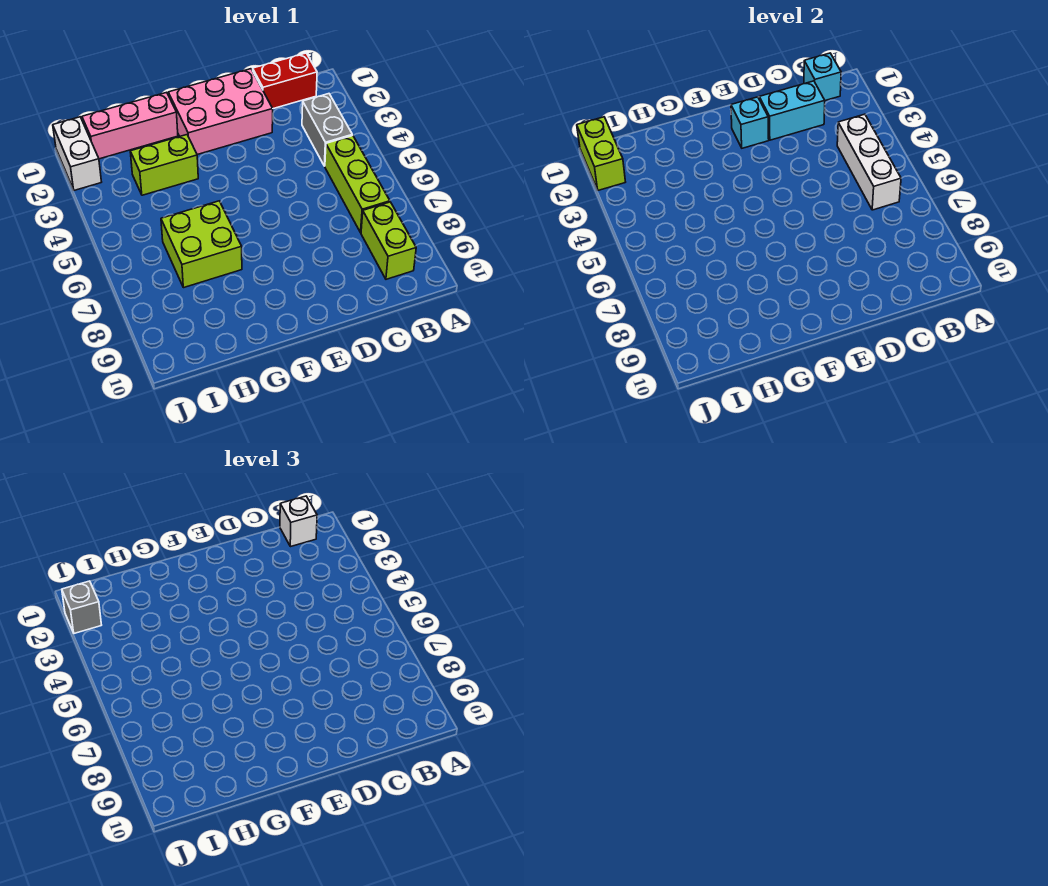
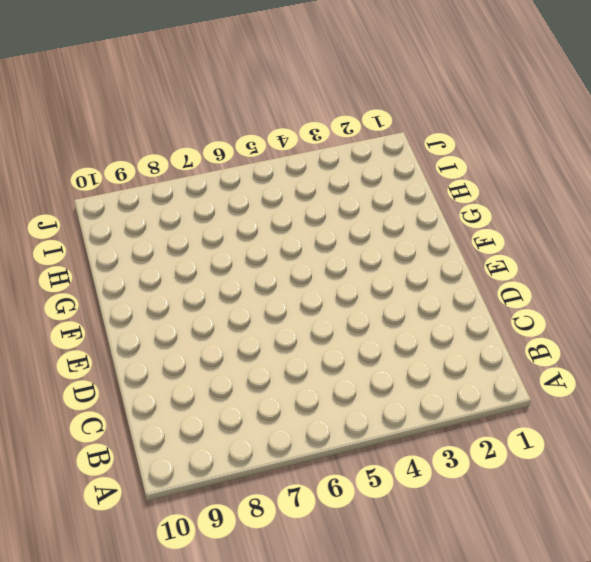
none -> red brick B1:C1 level 1
none -> grey brick B3:B4 level 1
none -> lime brick B5:B7 level 1

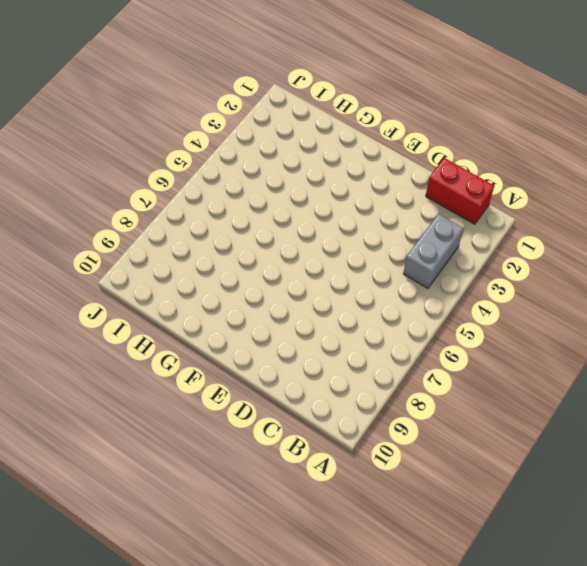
none -> lime brick B5:B7 level 1
none -> lime brick B8:B9 level 1
none -> pink brick D1:F2 level 1

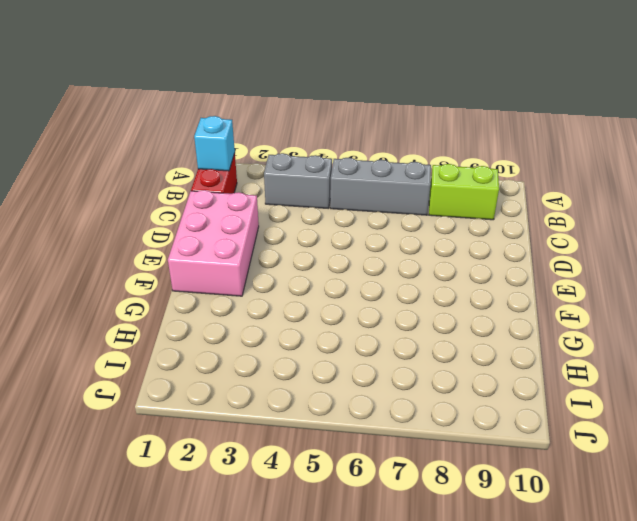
grey brick B5:B7 level 1 -> lime brick B5:B7 level 1
none -> pink brick G1:I1 level 1
none -> lime brick G3:H3 level 1
none -> lime brick G6:H7 level 1

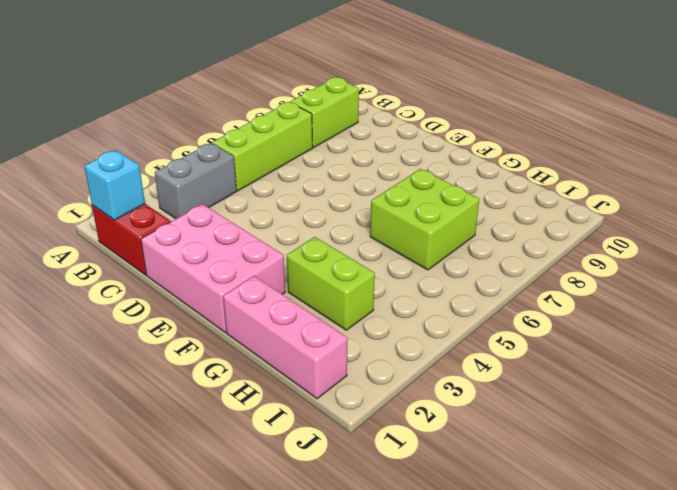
none -> white brick J1:J2 level 1
none -> white brick B4:B6 level 2
none -> cyan brick C2:D2 level 2

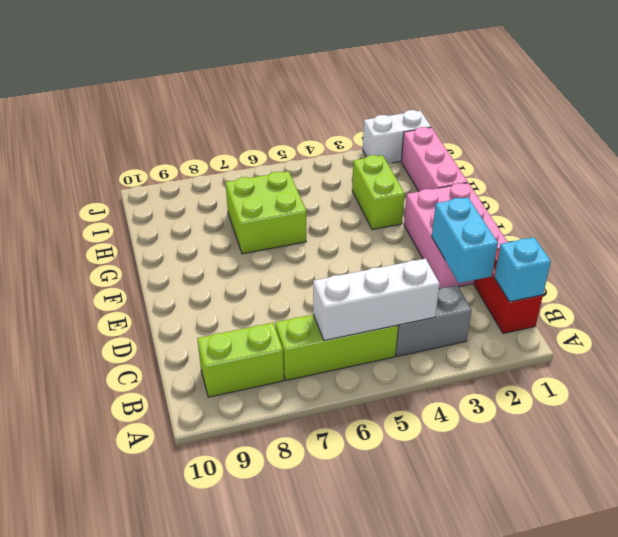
none -> cyan brick E2 level 2
none -> lime brick J1:J2 level 2
none -> white brick B1 level 3

